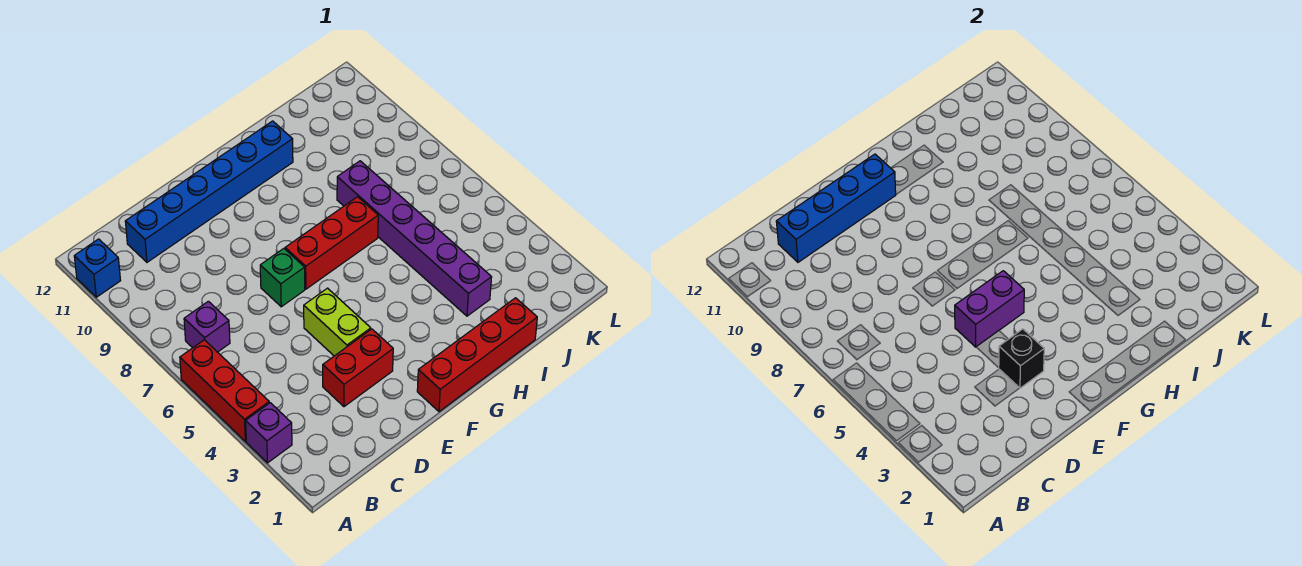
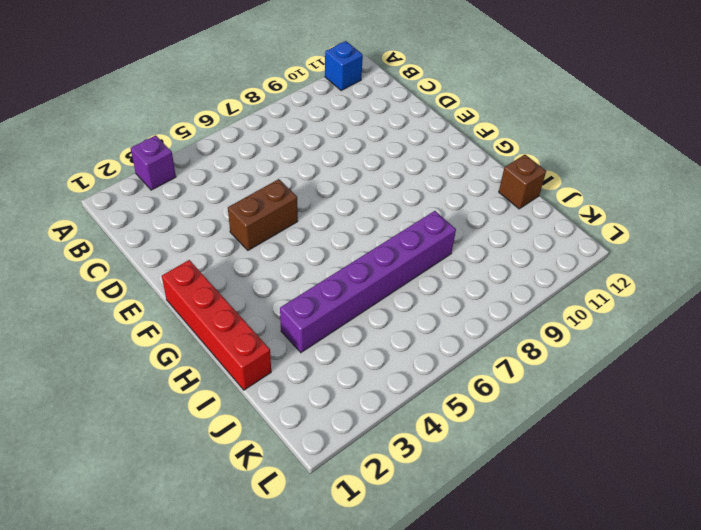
brown brick E4:E5 level 1 -> lime brick E4:E5 level 1
brown brick I12 level 1 -> none
none -> red brick A4:A6 level 1
none -> purple brick B7 level 1
none -> blue brick C11:H11 level 1

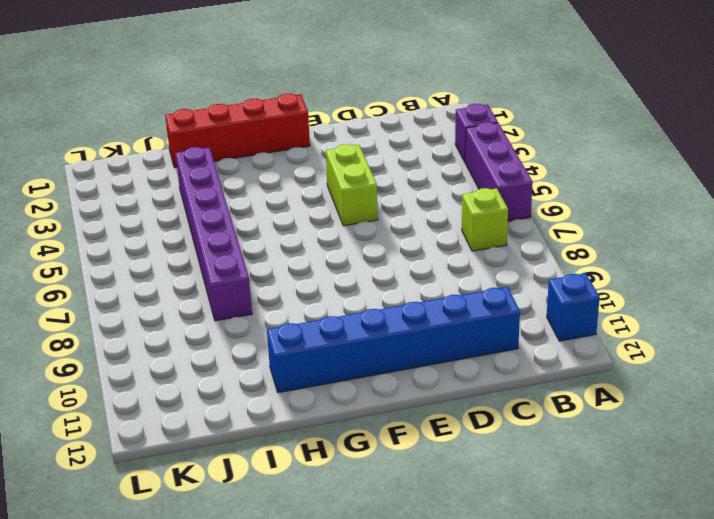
purple brick A4:A6 level 1 -> red brick A4:A6 level 1
lime brick B7 level 1 -> purple brick B7 level 1
none -> red brick D3:E3 level 1
none -> green brick E7 level 1
none -> red brick F7:H7 level 1

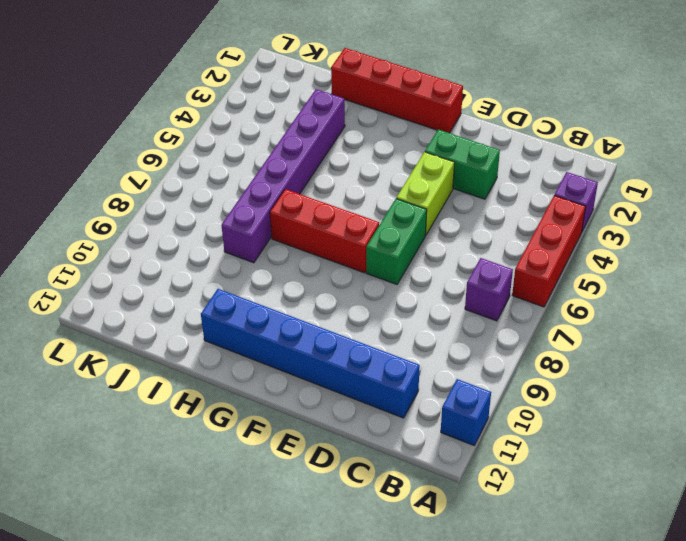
green brick D3:E3 level 1 -> red brick D3:E3 level 1
green brick E6:E7 level 1 -> green brick E7 level 1
none -> blue brick C11:F11 level 2
none -> black brick E3 level 2
none -> purple brick E5:F5 level 2

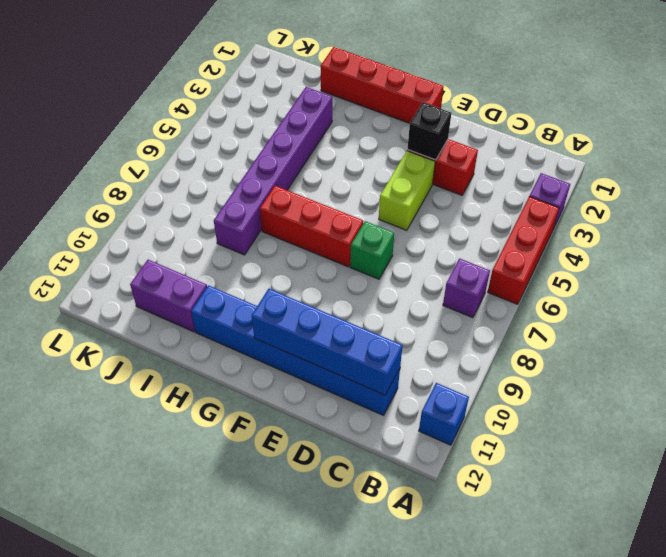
purple brick I11:J11 level 1 -> purple brick E5:F5 level 2

